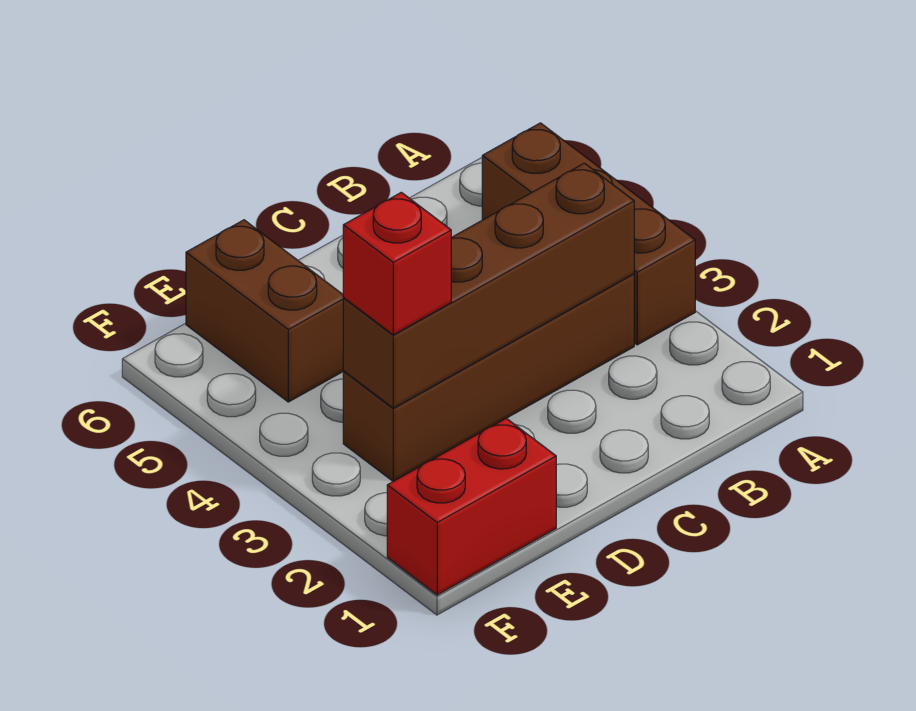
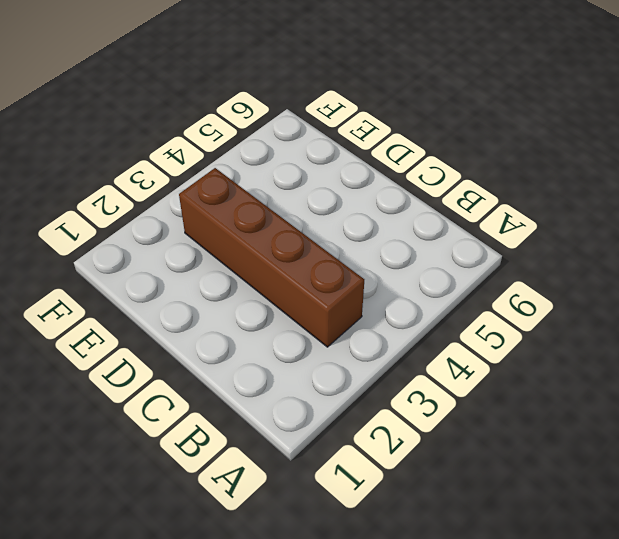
none -> brown brick A3:A5 level 1
none -> red brick E1:F1 level 1

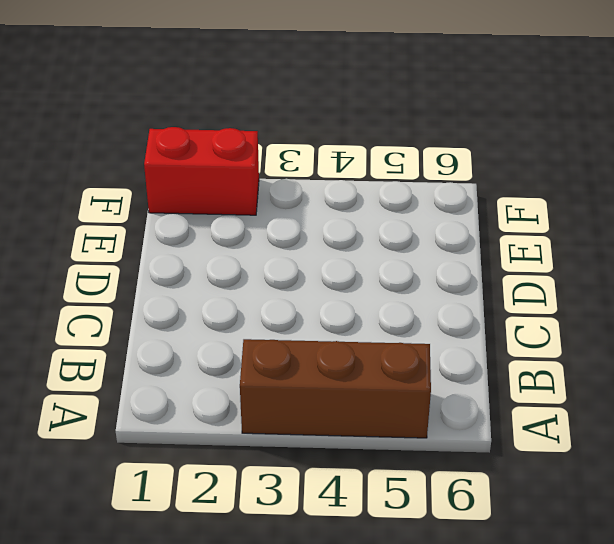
red brick F1:F2 level 1 -> red brick E1:F1 level 1
none -> brown brick B3:E3 level 1
none -> brown brick E5:E6 level 1

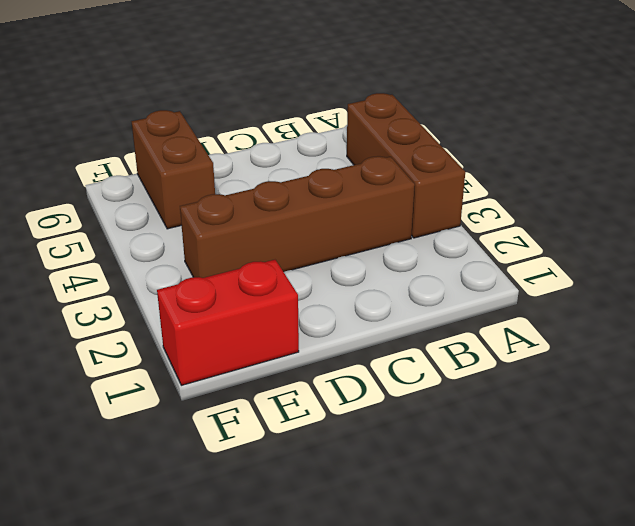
none -> brown brick B3:E3 level 2
none -> red brick E3 level 3

